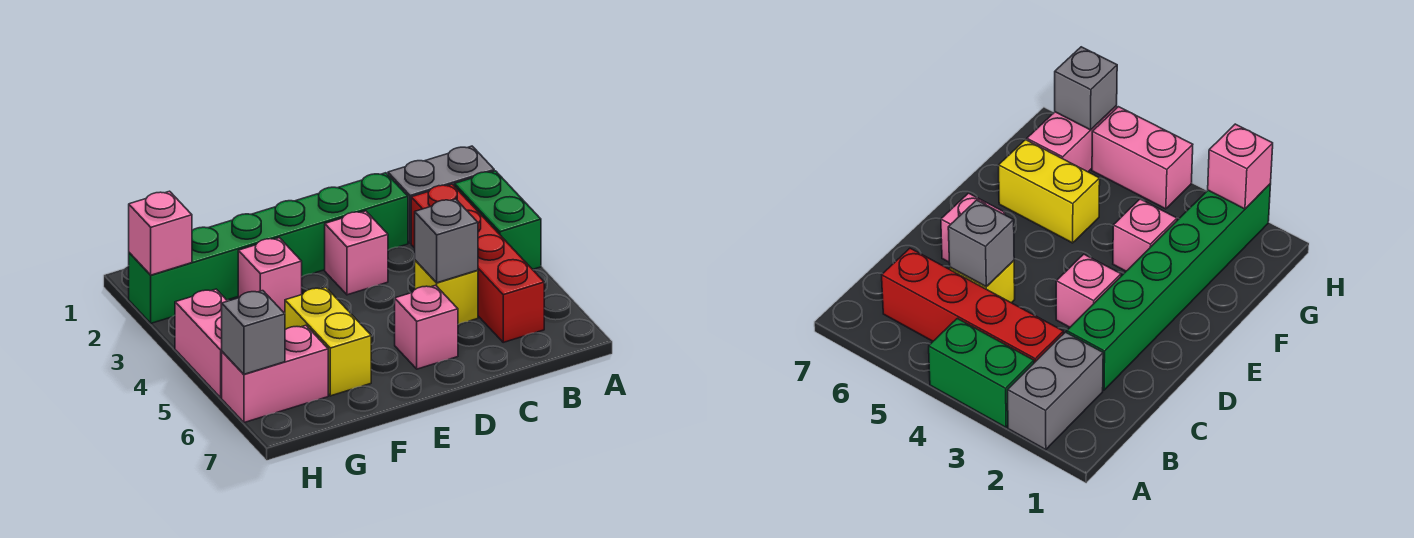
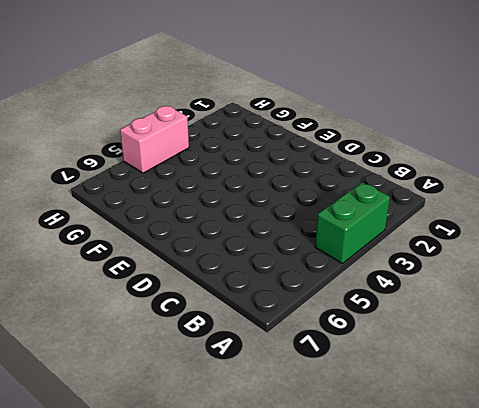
none -> grey brick A2:B2 level 1
none -> red brick B3:B6 level 1
none -> green brick C2:H2 level 1

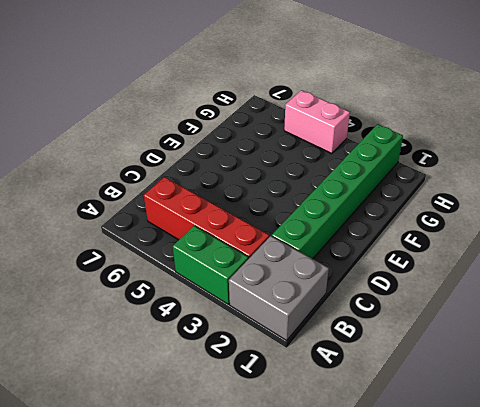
grey brick A1:B2 level 1 -> grey brick A2:B2 level 1
none -> yellow brick C5 level 1
none -> pink brick D3 level 1
none -> pink brick D6 level 1

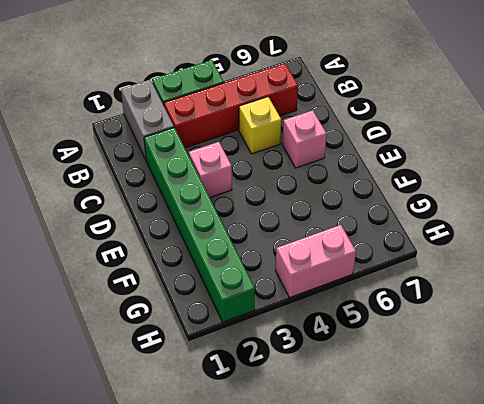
none -> pink brick F3 level 1
none -> yellow brick F5:F6 level 1
none -> pink brick G6:H6 level 1

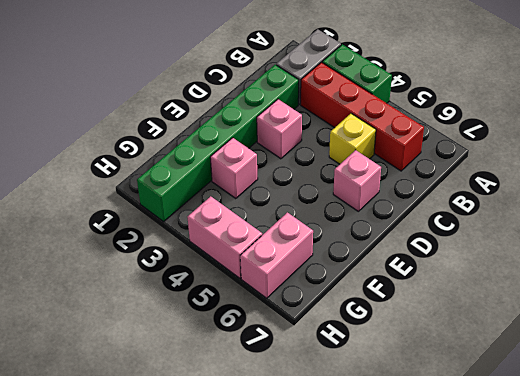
none -> yellow brick F5:F6 level 1
none -> grey brick C5 level 2
none -> pink brick H2 level 2

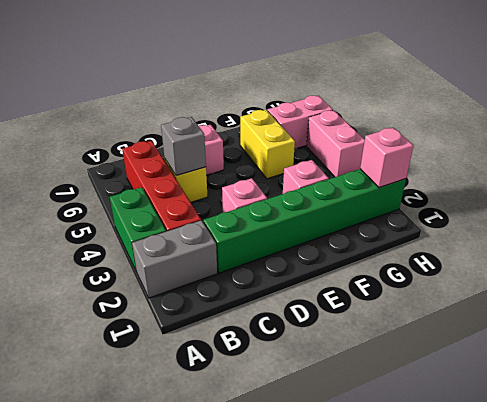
none -> grey brick H6 level 2

